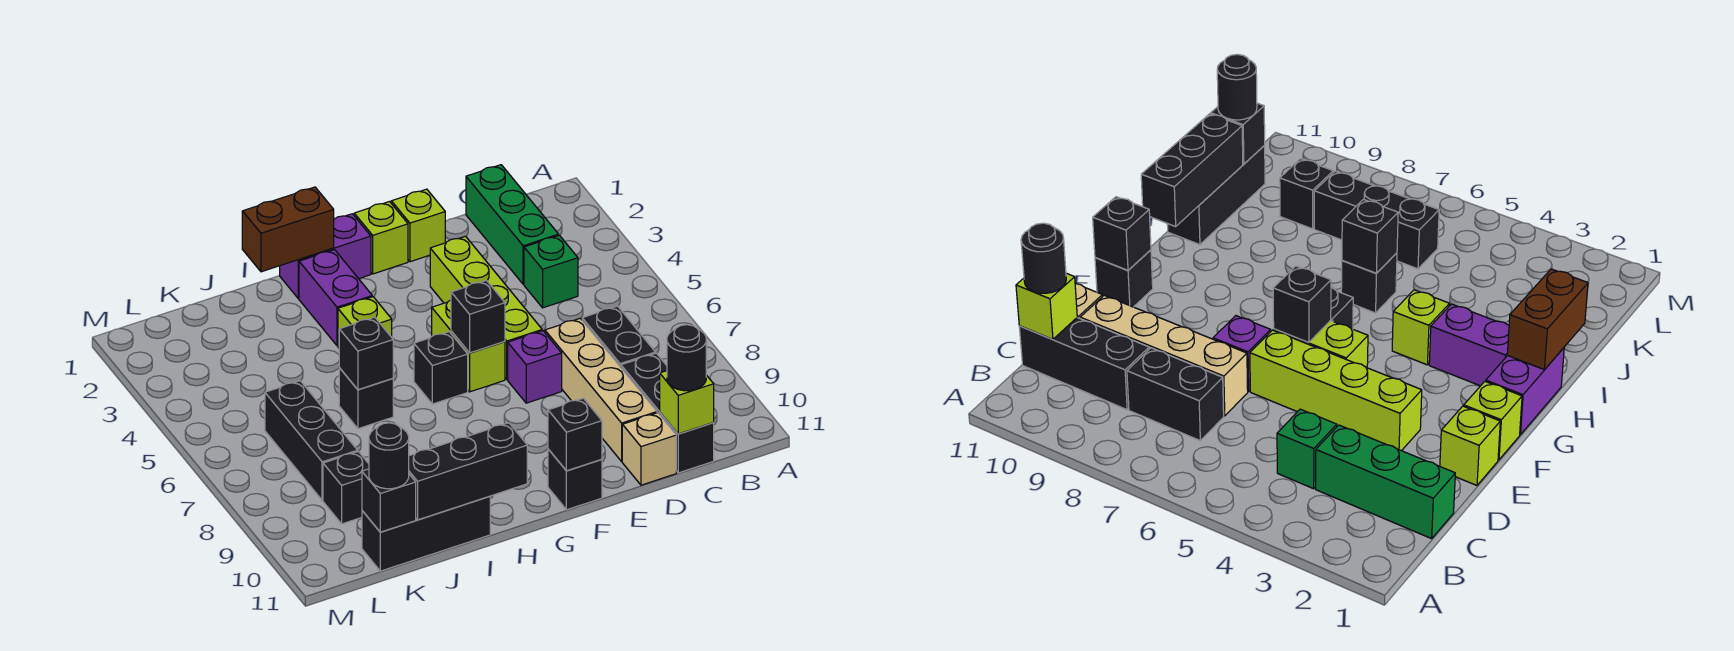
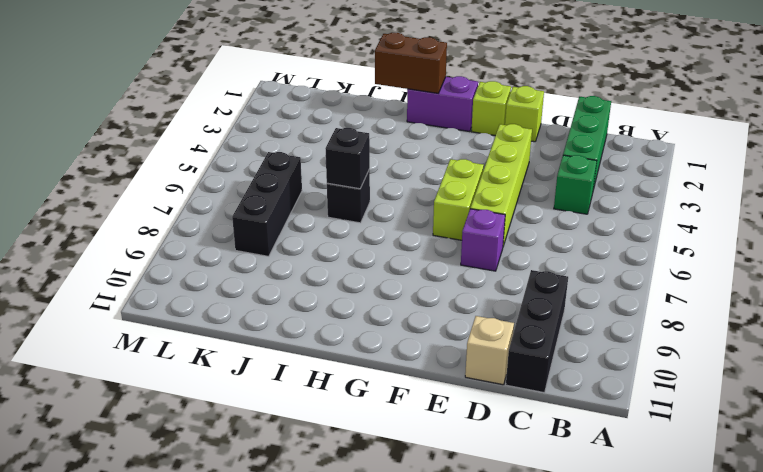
none -> black brick C7:C8 level 1
none -> tan brick D7:D10 level 1
none -> black brick F11 level 1

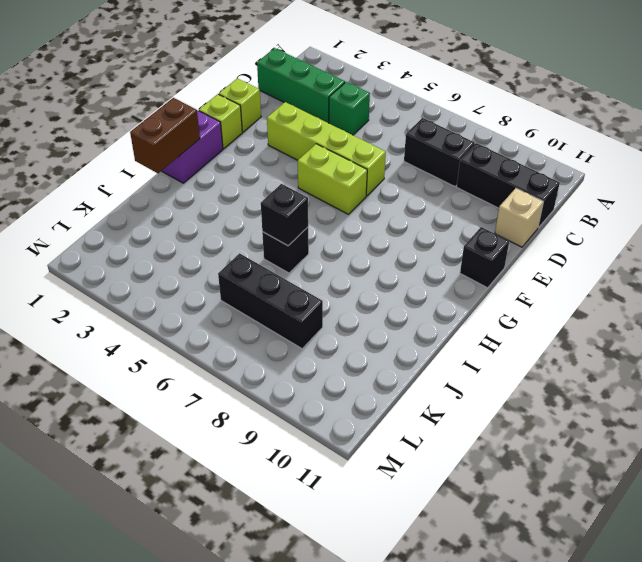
none -> tan brick D7:D10 level 1
none -> purple brick E7 level 1
none -> black brick G6 level 1

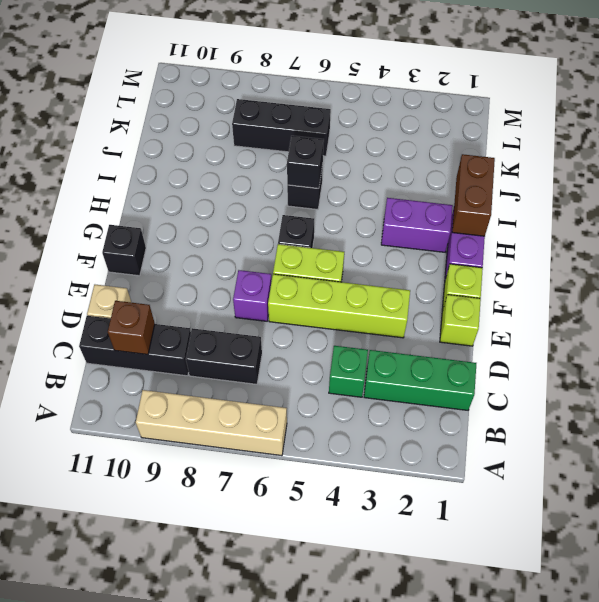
tan brick A6:A9 level 1 -> tan brick D7:D10 level 1
brown brick C10 level 2 -> none
none -> lime brick H4 level 1
none -> black brick I11:K11 level 1
none -> black brick K9 level 1

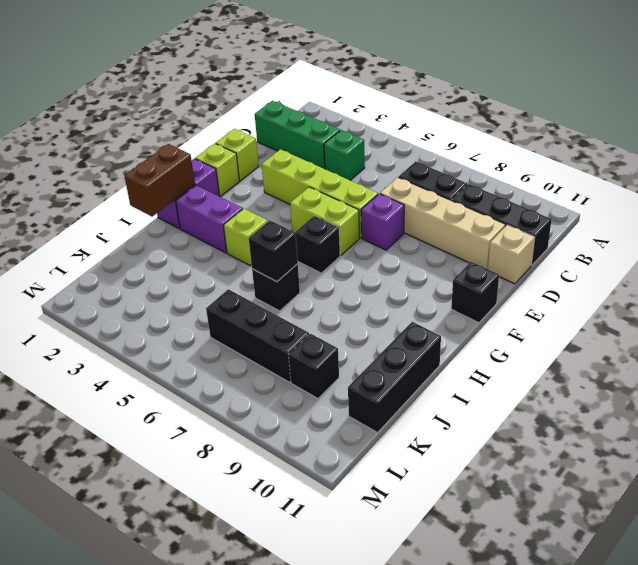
none -> lime brick C11 level 2
none -> black brick F6 level 2
none -> black brick F11 level 2

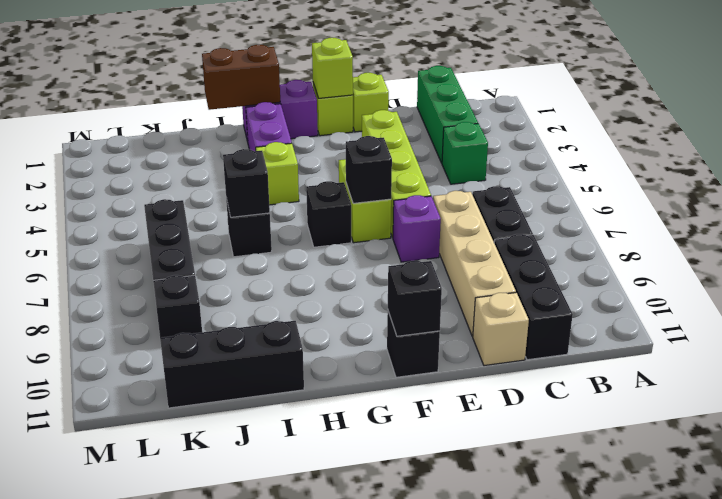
lime brick F1 level 2 -> lime brick C11 level 2
none -> black brick H11:J11 level 2
none -> black brick K11 level 2
none -> black round brick C11 level 3

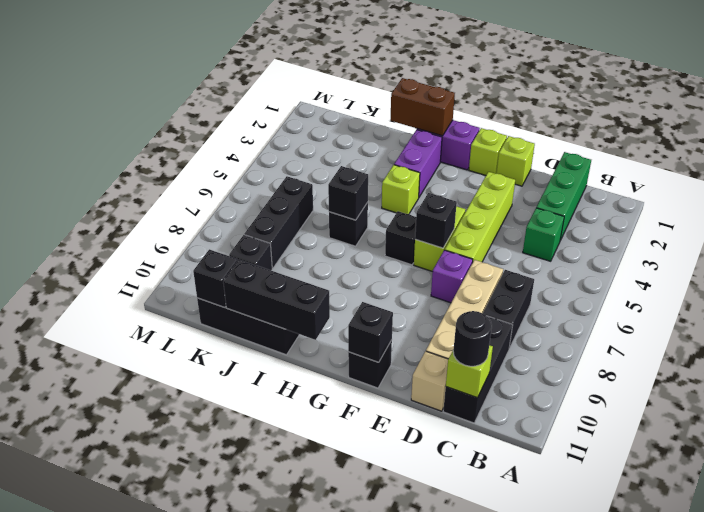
none -> black round brick K11 level 3

